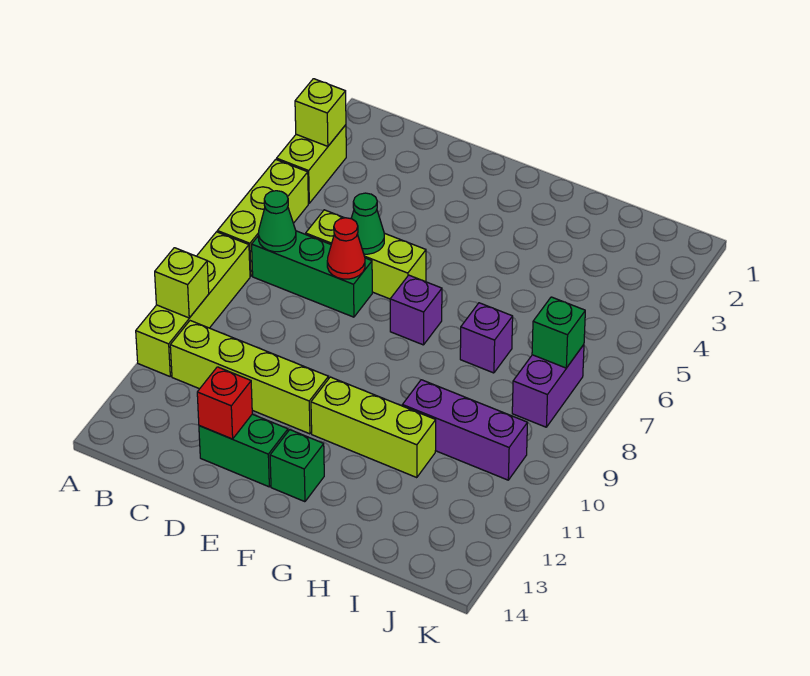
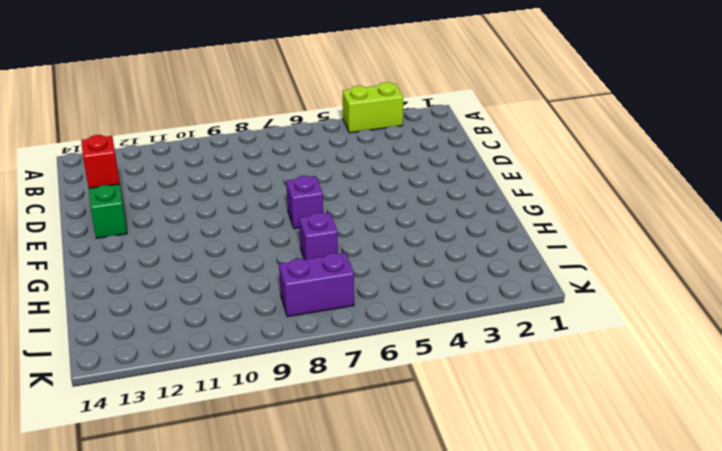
none -> lime brick A5:A7 level 1
none -> lime brick A8:A11 level 1
none -> green brick B7:D7 level 1

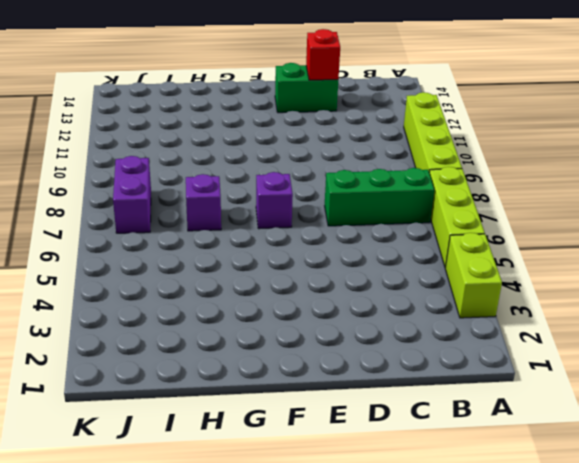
none -> lime brick B11:E11 level 1
none -> lime brick C6:E6 level 1
none -> lime brick F11:H11 level 1

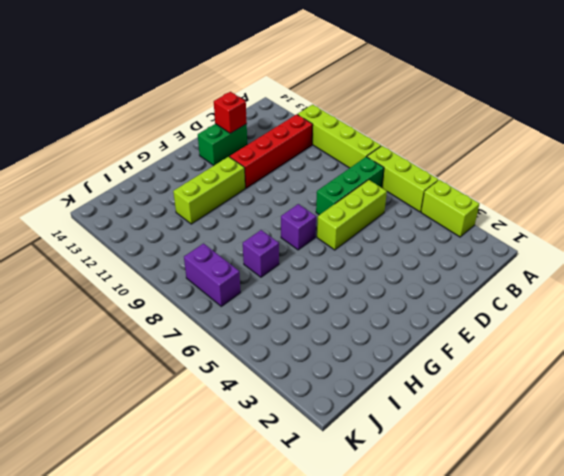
red brick B11:E11 level 1 -> lime brick B11:E11 level 1
none -> green brick F13 level 1
none -> purple brick H10:J10 level 1
none -> lime brick A3 level 2

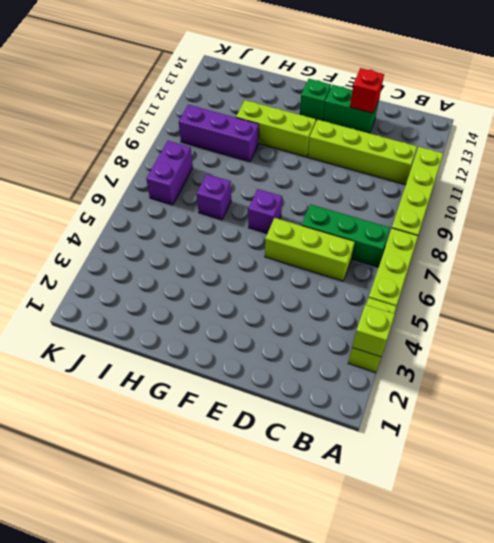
none -> lime brick A10 level 2
none -> green cone B7 level 2
none -> green cone D6 level 2

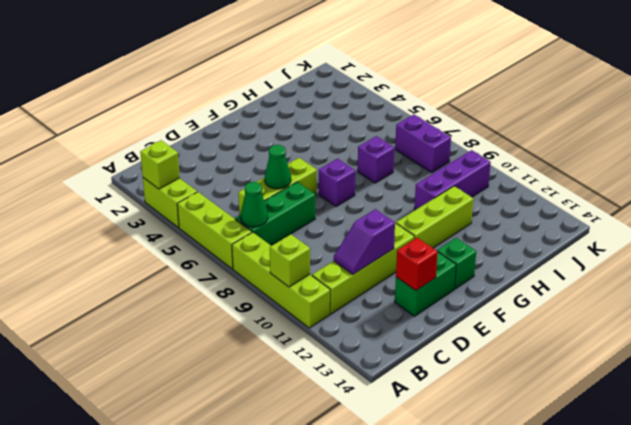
purple slope C11:D11 level 2 top D -> none
none -> red cone D7 level 2
none -> green brick J7 level 2

